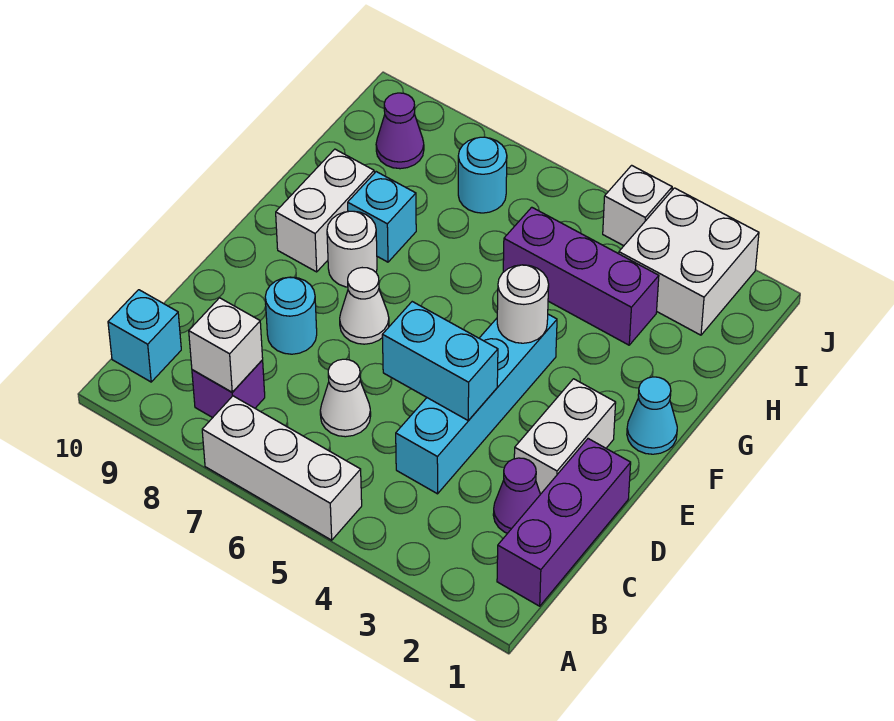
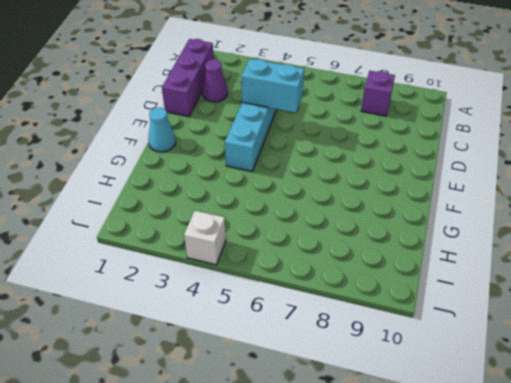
none -> white brick A5:A7 level 1
none -> cyan brick B10 level 1
none -> white cone C6 level 1

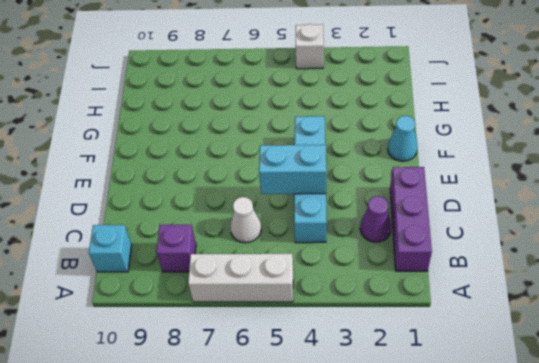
none -> white brick D2:E2 level 1
none -> cyan round brick D8 level 1
none -> white cone E7 level 1

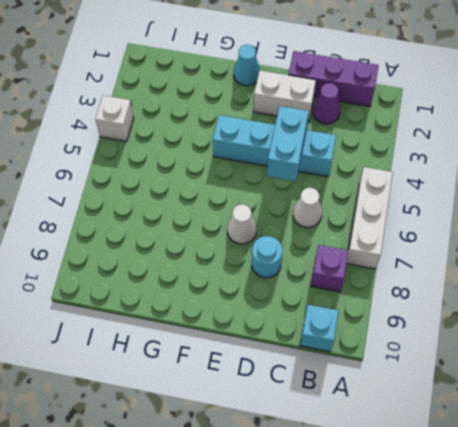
none -> white round brick F8 level 1
none -> white brick F9:G9 level 1
none -> cyan brick G8 level 1

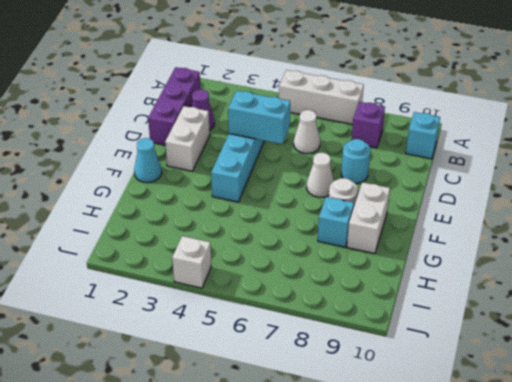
none -> purple brick H3:H5 level 1
none -> white brick I2:J3 level 1
none -> cyan round brick I7 level 1

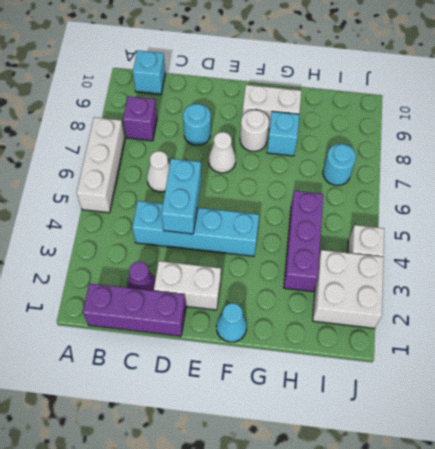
none -> purple cone I9 level 1
none -> white brick B8 level 2
none -> white round brick F4 level 2

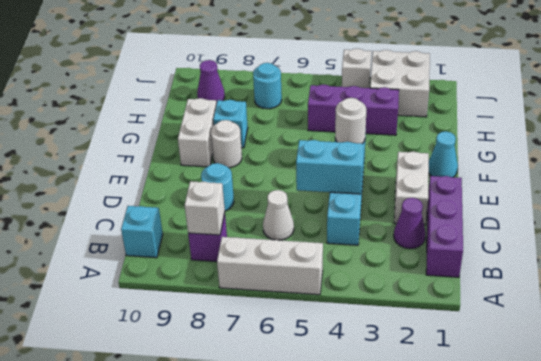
none -> white cone E7 level 1

